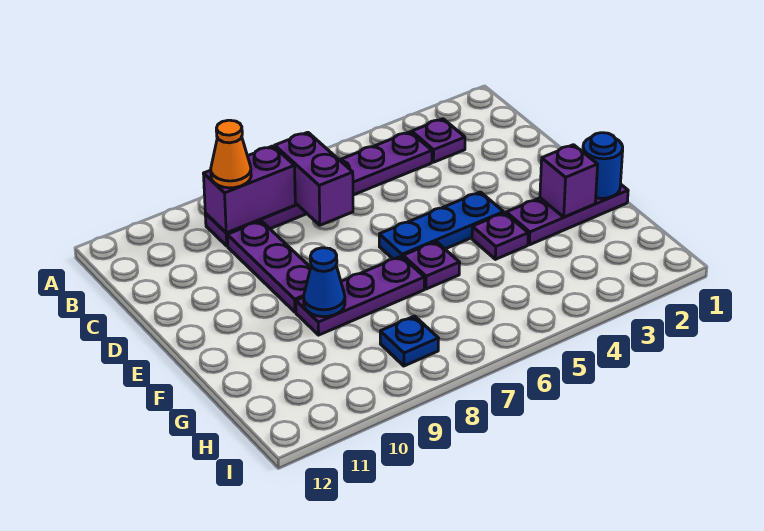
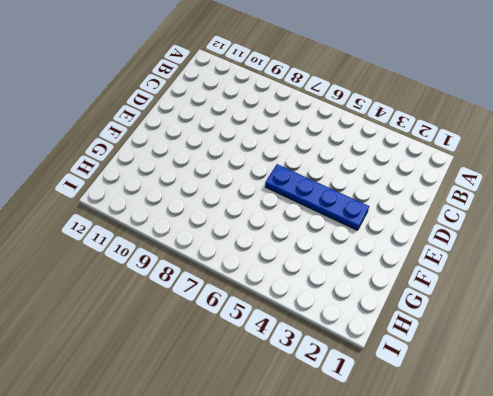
blue plate E3:E6 level 1 -> blue plate E4:E6 level 1
none -> purple plate B3 level 1
none -> purple plate B4:B9 level 1
none -> purple plate C9:E9 level 1

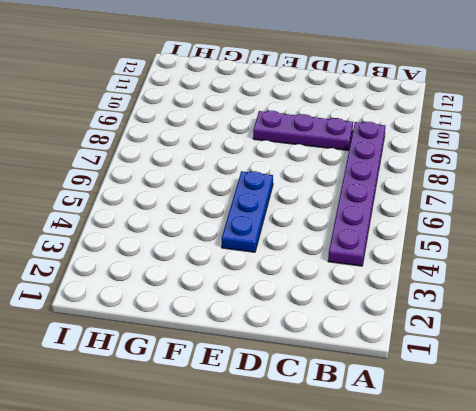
none -> purple plate B3 level 1
none -> purple plate F1:F3 level 1
none -> purple plate F4 level 1

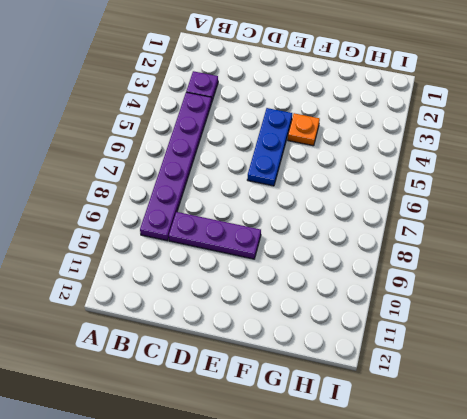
orange plate F4 level 1 -> purple plate F4 level 1
none -> purple plate F1:F3 level 1
none -> purple plate F6 level 1
none -> purple plate F7:F9 level 1

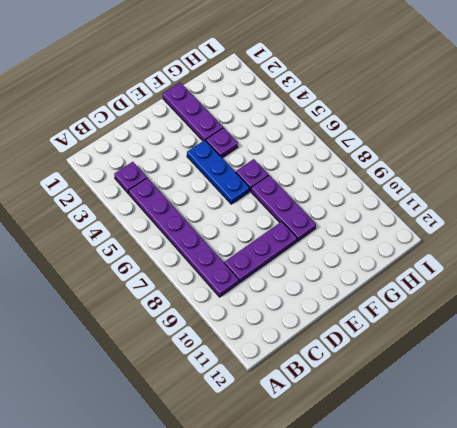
none -> blue plate H8 level 1
none -> purple brick B7:C7 level 2
none -> purple brick B8:B9 level 2

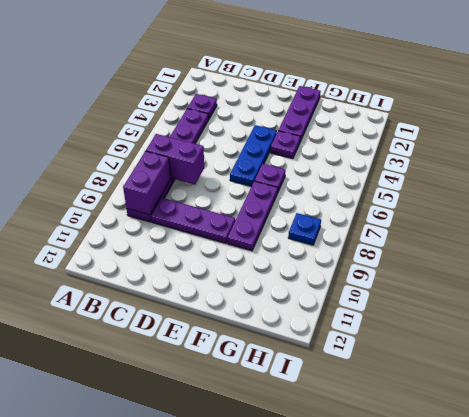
none -> blue round brick F1 level 2
none -> purple brick F2 level 2
none -> blue cone F9 level 2

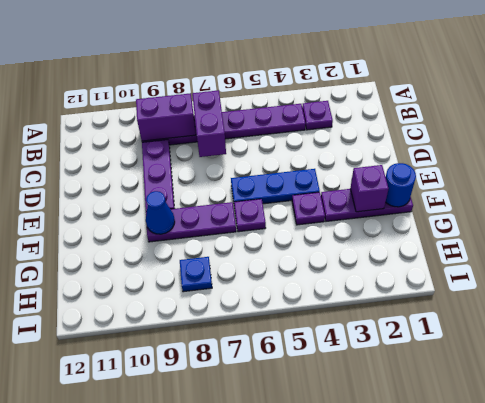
none -> orange cone B9 level 3

